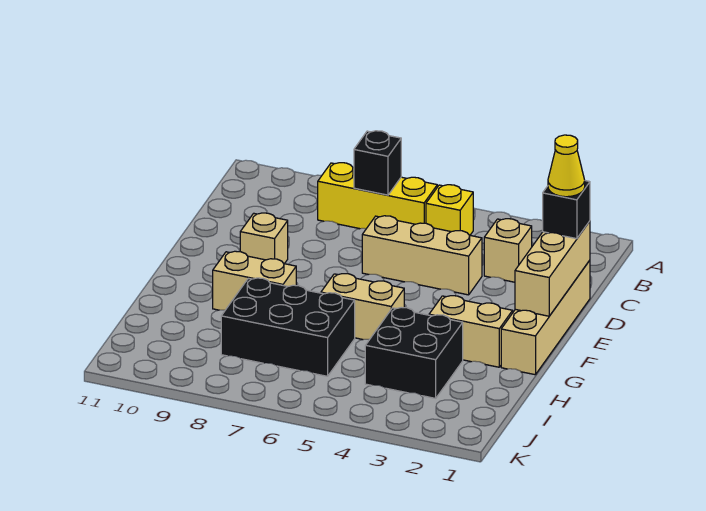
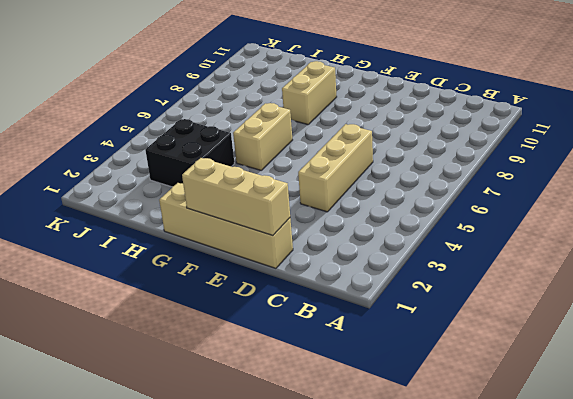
none -> yellow brick B5 level 1
none -> yellow brick B6:B8 level 1
none -> tan brick C3 level 1

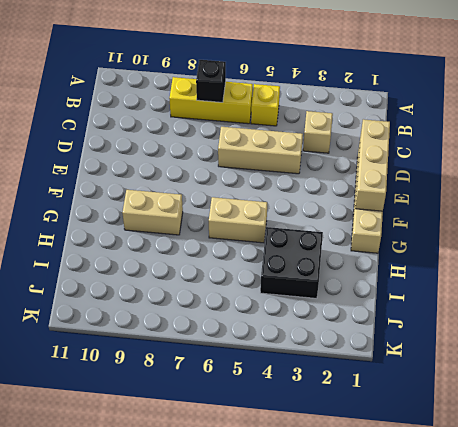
none -> tan brick E9 level 1
none -> tan brick G2:G3 level 1
none -> black brick H6:I8 level 1

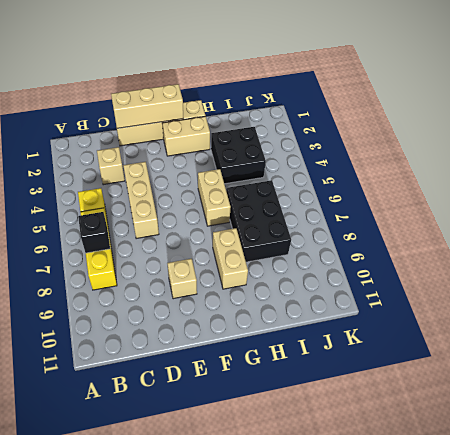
tan brick F2:G2 level 1 -> tan brick G2:G3 level 1
none -> black brick D1 level 3
none -> yellow cone D1 level 4

